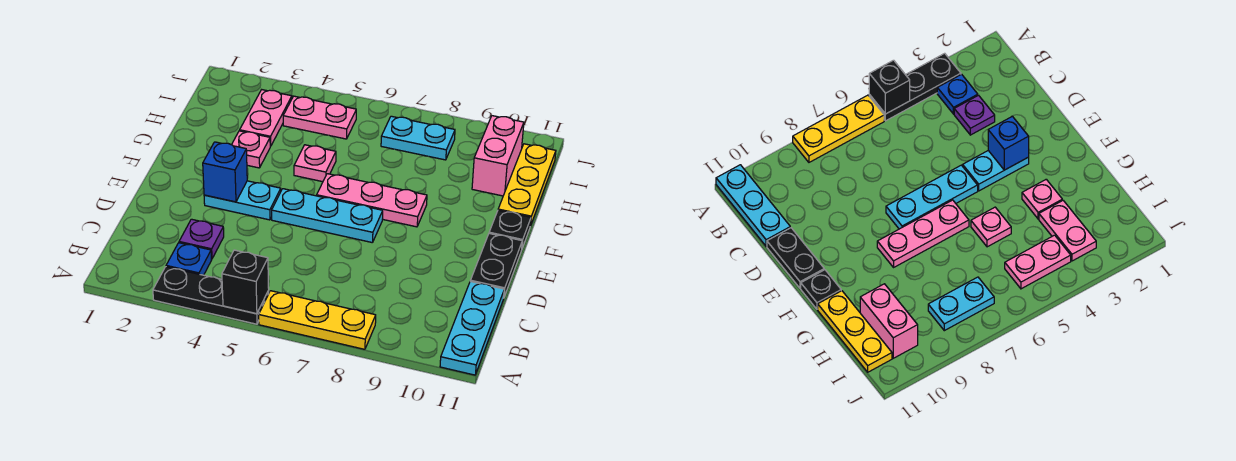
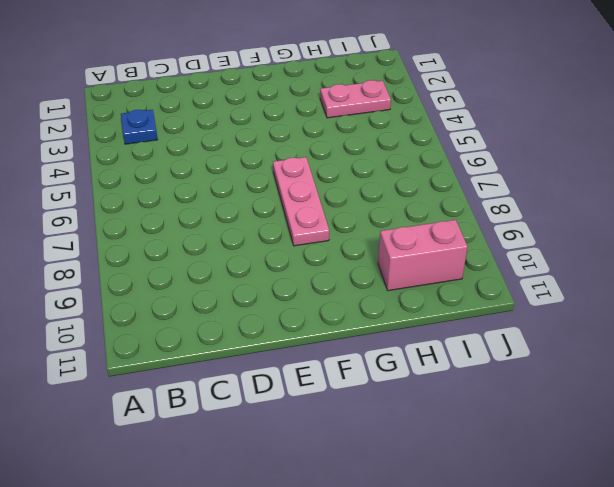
none -> black plate A3:A5 level 1
none -> yellow plate A6:A8 level 1
none -> cyan plate A11:C11 level 1

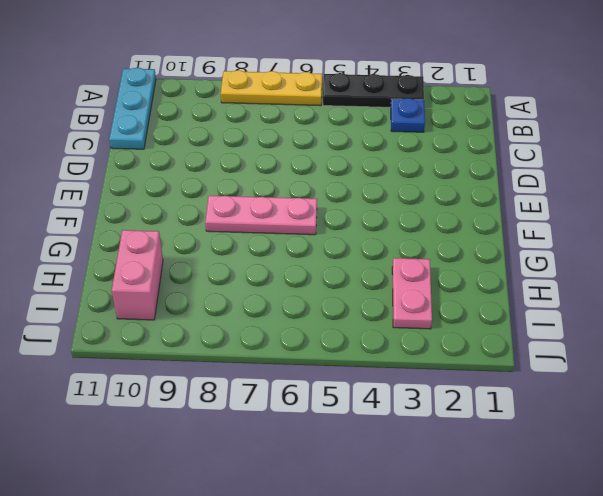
none -> purple plate C3 level 1
none -> black plate D11:E11 level 1
none -> cyan plate E3:E4 level 1

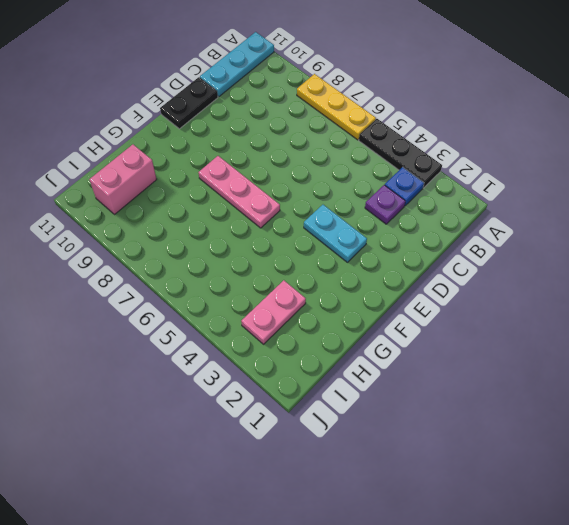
none -> cyan plate E5:E7 level 1
none -> black plate F11 level 1
none -> pink plate G3 level 1

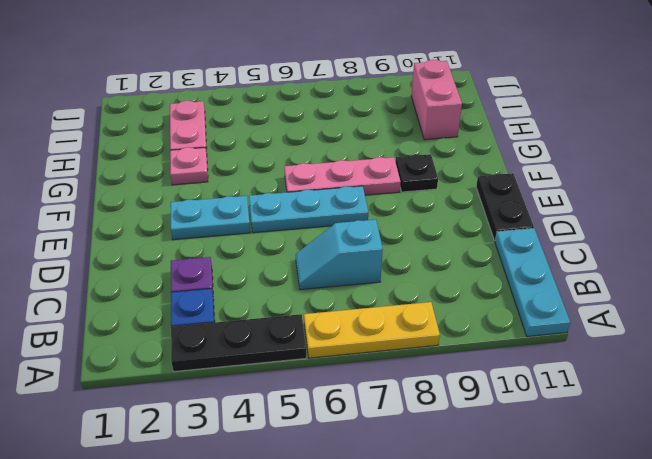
cyan slope C6:C7 level 1 top 7 -> none
black plate F9 level 1 -> black plate F11 level 1
none -> pink plate G5 level 1
none -> yellow plate G11:I11 level 1
none -> pink plate I4:I5 level 1

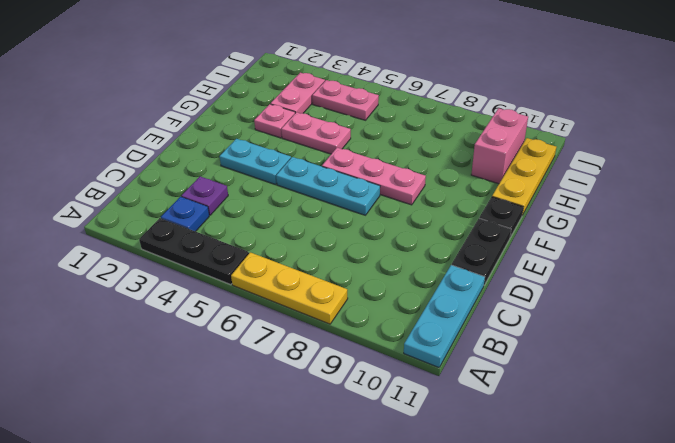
pink plate G4:G5 level 1 -> pink plate G5 level 1
none -> cyan plate I7:I8 level 1
none -> black brick A5 level 2
none -> blue brick E3 level 2

